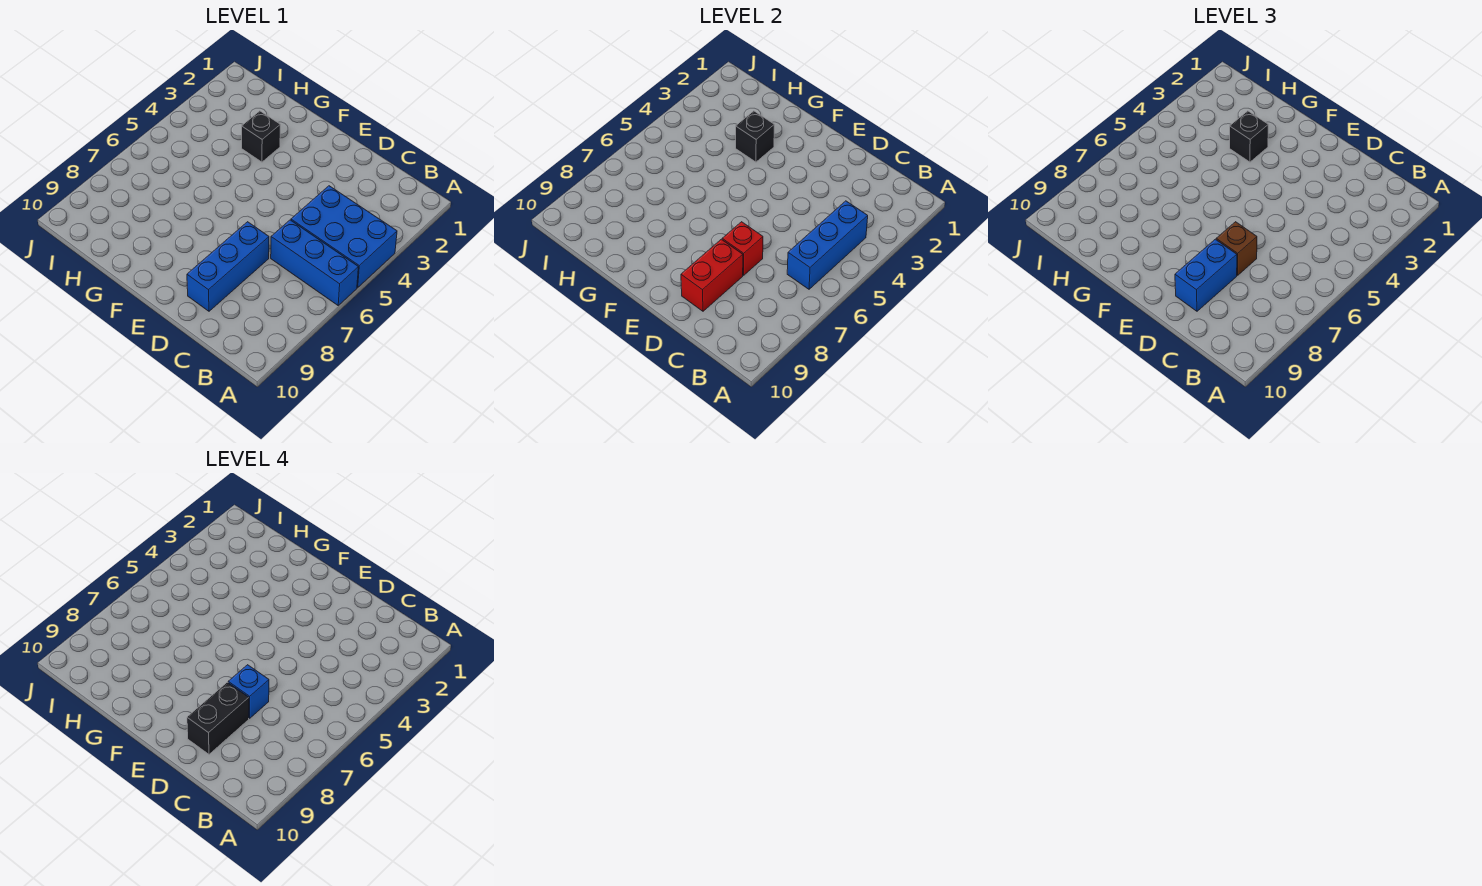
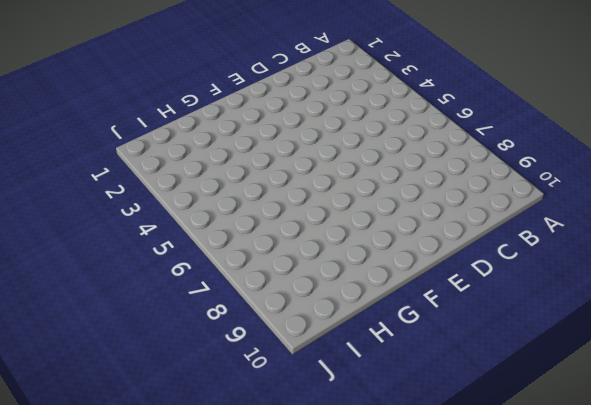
none -> blue brick A4:C5 level 1
none -> blue brick A6:C6 level 1
none -> blue brick D7:D9 level 1

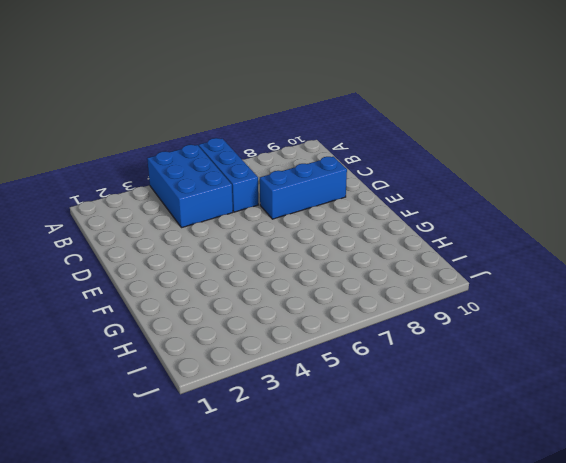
none -> black brick G3 level 1
none -> blue brick B4:B6 level 2
none -> red brick D7 level 2

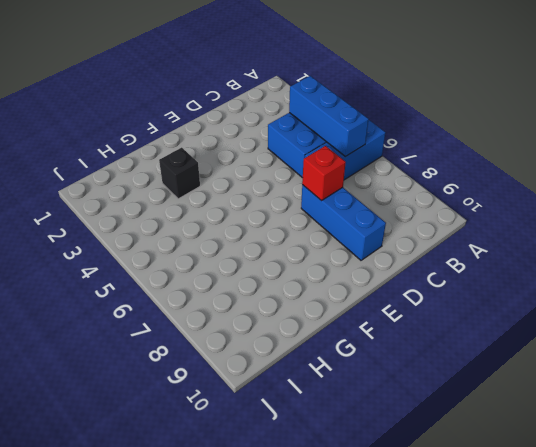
none -> red brick D8:D9 level 2
none -> black brick G3 level 2
none -> brown brick D7 level 3

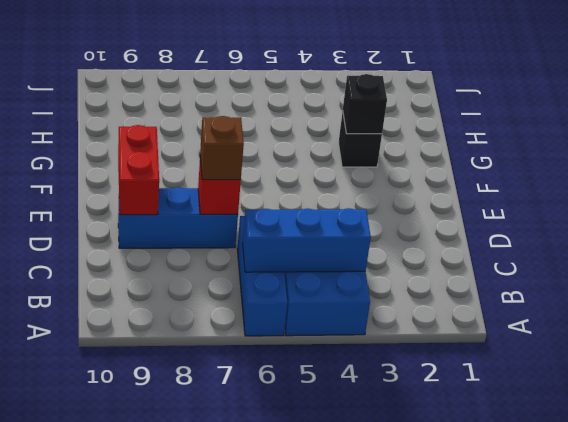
red brick D9:E9 level 2 -> red brick D8:D9 level 2
none -> blue brick D8:D9 level 3
none -> black brick G3 level 3
none -> blue brick D7 level 4

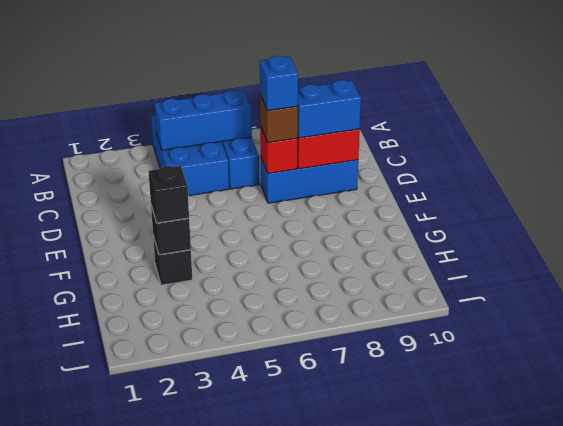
none -> black brick D8:D9 level 4

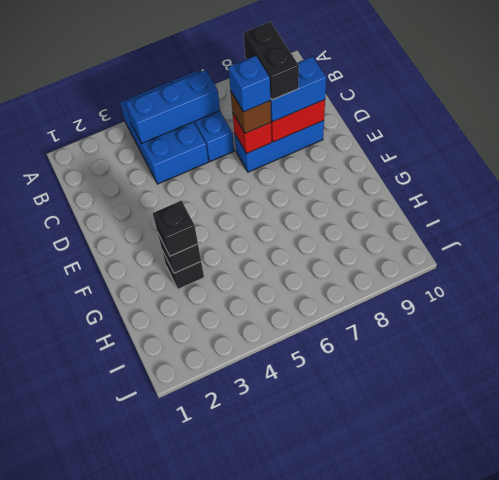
black brick C8:D8 level 4 -> black brick D8:D9 level 4

